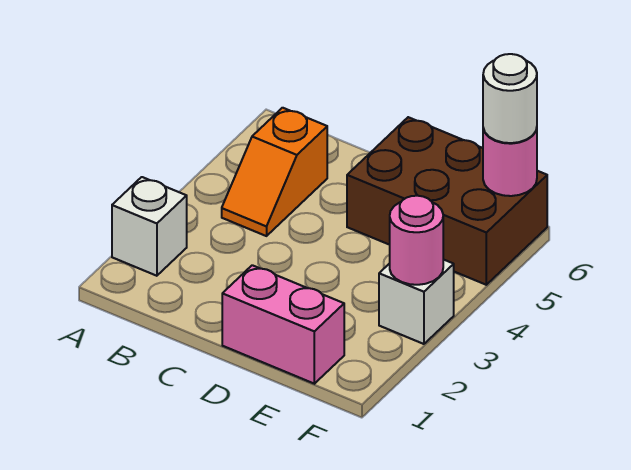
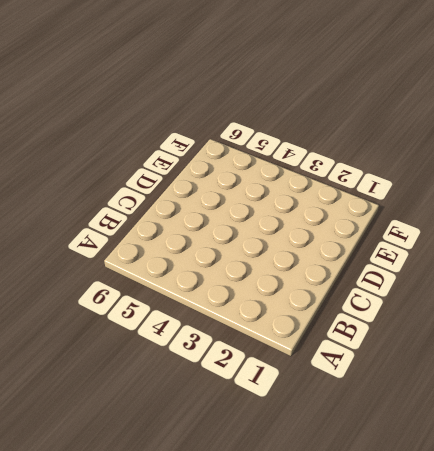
none -> white brick A2 level 1
none -> orange slope B4:B5 level 1 top 5

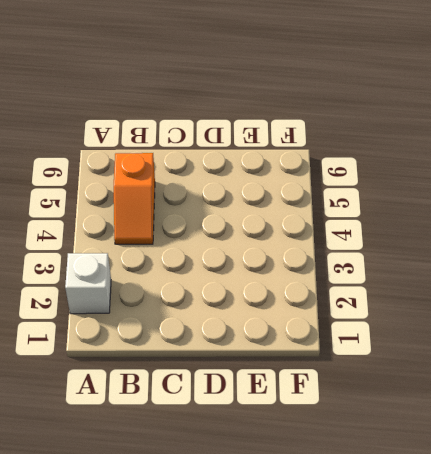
none -> pink brick D1:E1 level 1
none -> brown brick D5:F6 level 1

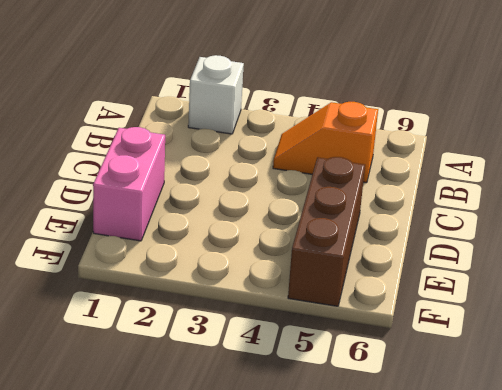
brown brick D5:F5 level 1 -> brown brick D5:F6 level 1
none -> white brick F3 level 1
none -> pink round brick F3 level 2

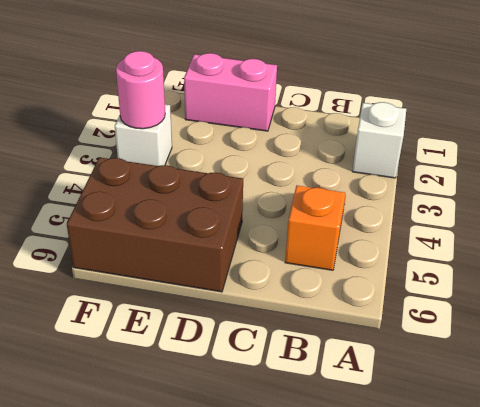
none -> pink round brick F6 level 2
none -> white round brick F6 level 3

